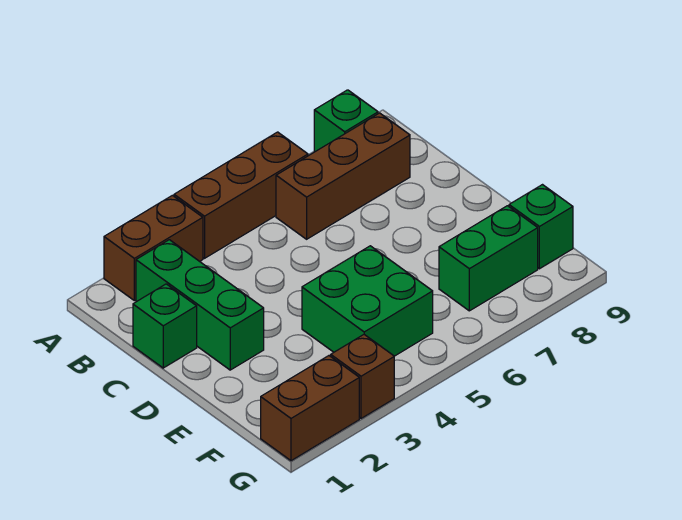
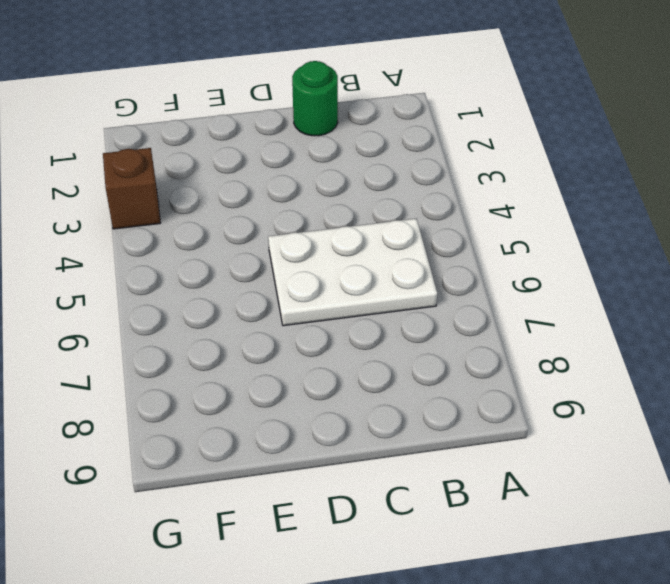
white plate B5:D6 level 1 -> brown brick B6:B8 level 1
green round brick C1 level 1 -> green brick C1 level 1
none -> brown brick A2:A3 level 1
none -> brown brick A4:A6 level 1

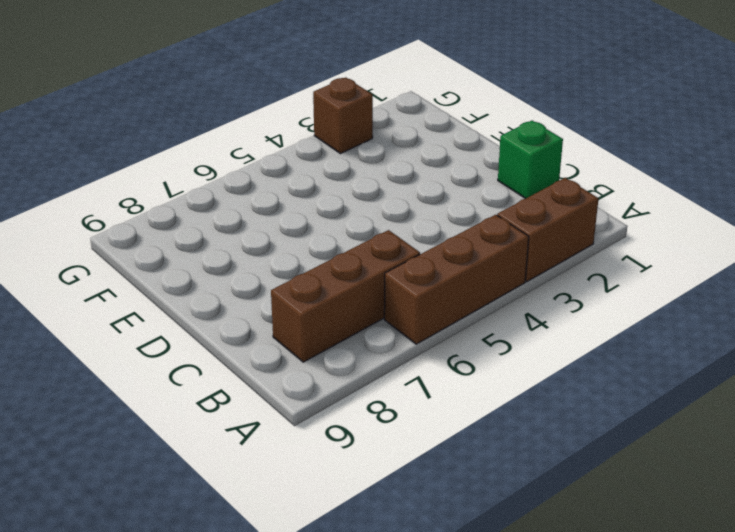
none -> green brick A8 level 1
none -> green brick B2:D2 level 1

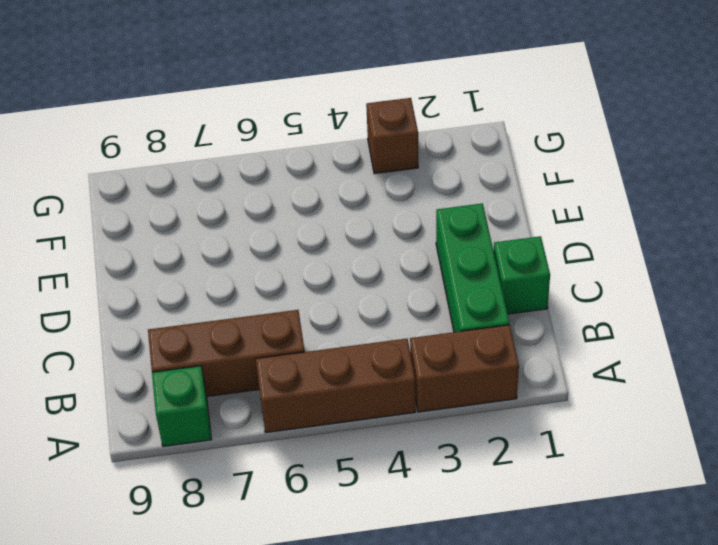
none -> green brick E4:F5 level 1
none -> green brick F7:F8 level 1

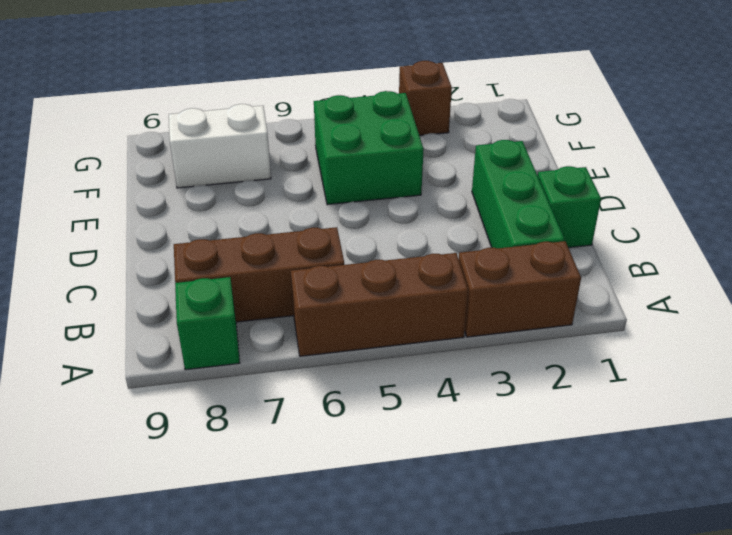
white brick F7:F8 level 1 -> green brick F7:F8 level 1
none -> green brick F9 level 1
none -> brown brick G1:G2 level 1

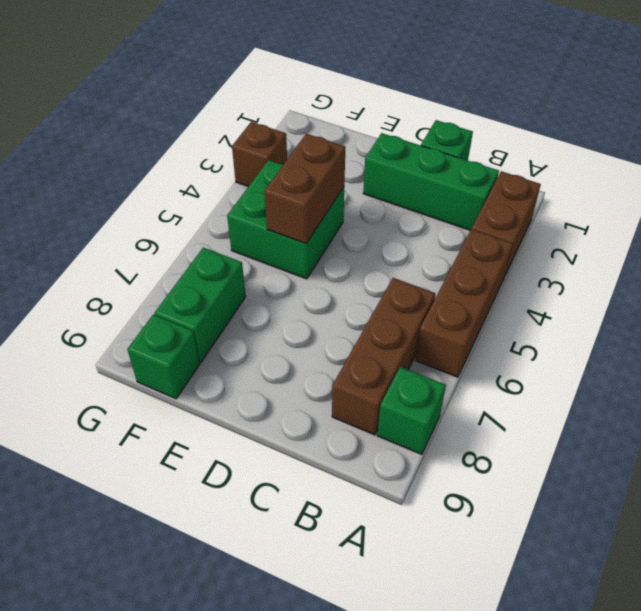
brown brick E4:E5 level 2 -> brown brick G1:G2 level 1

